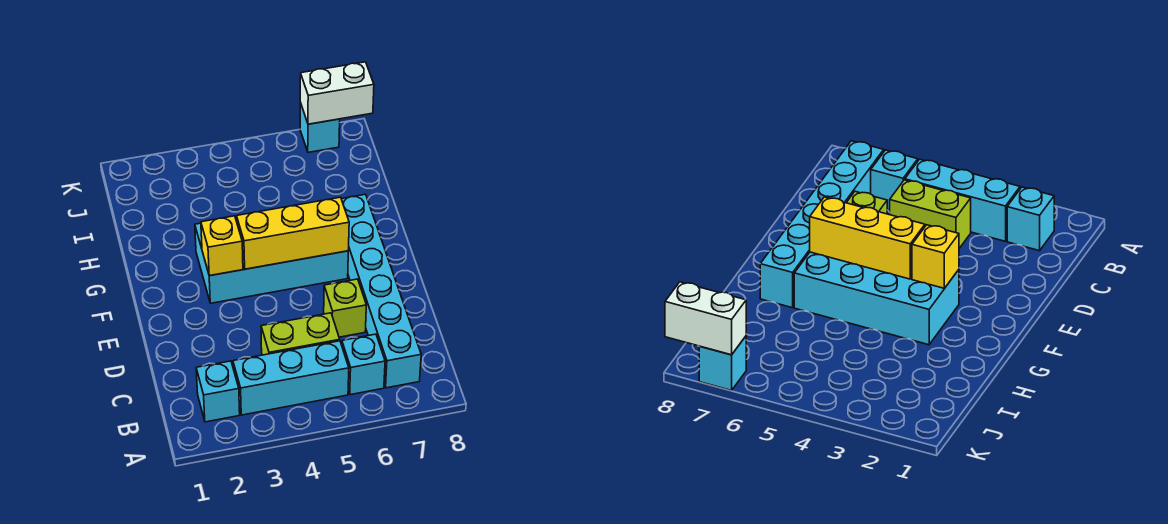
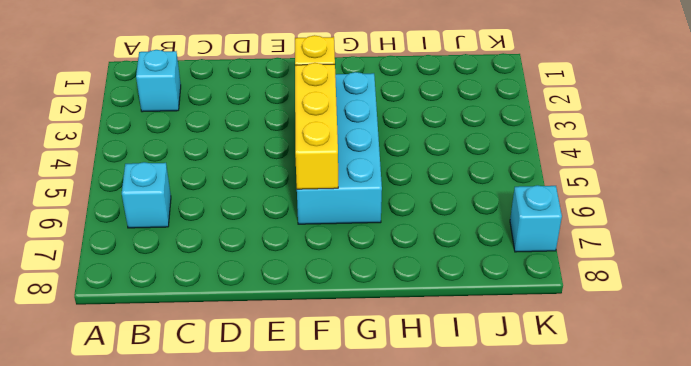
none -> cyan brick B3:B5 level 1
none -> cyan brick B7:G7 level 1

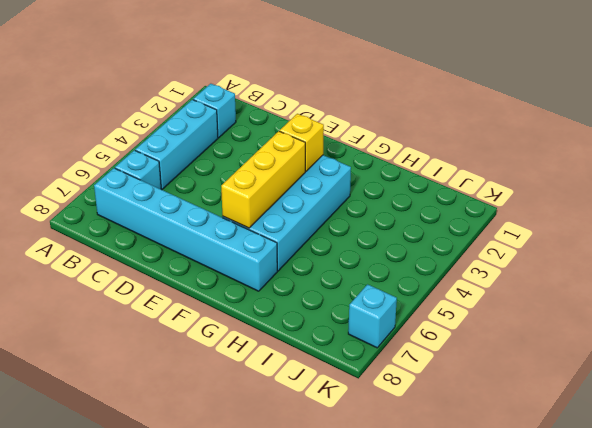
none -> lime brick C4:C5 level 1
none -> lime brick D6 level 1

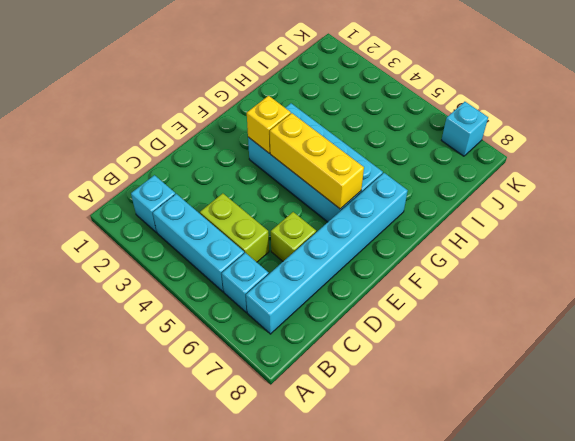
none -> white brick K7:K8 level 2

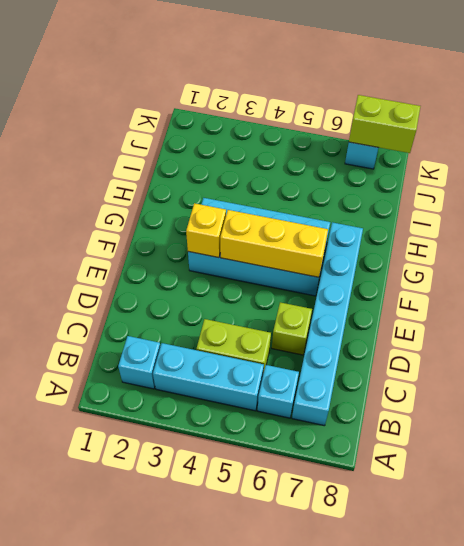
lime brick K7:K8 level 2 -> white brick K7:K8 level 2

